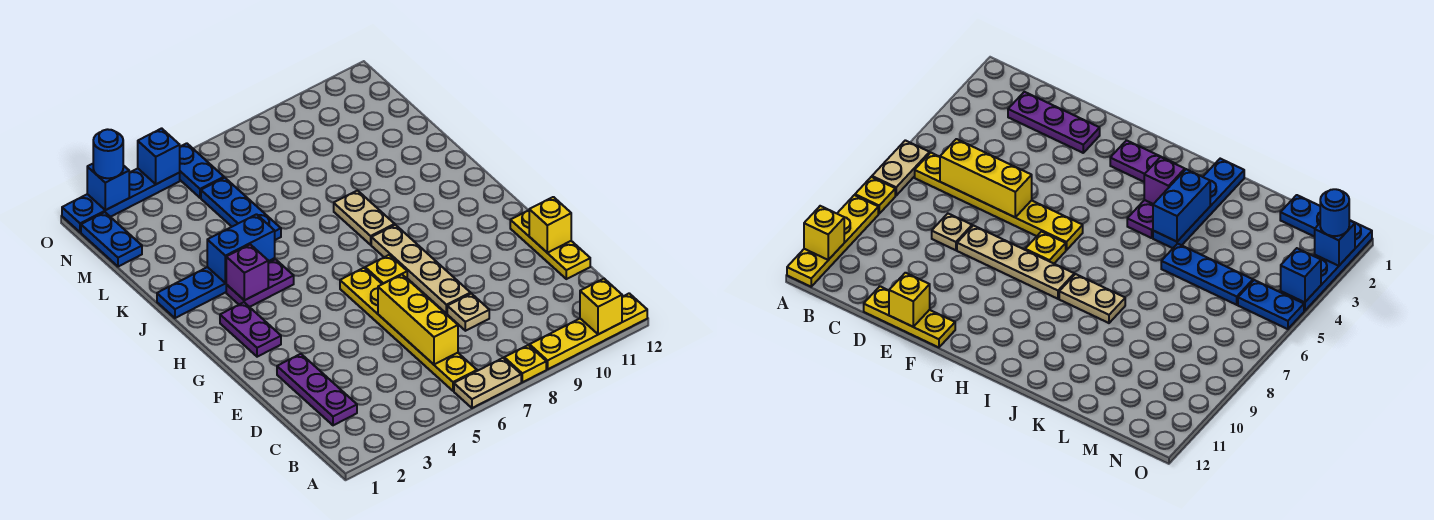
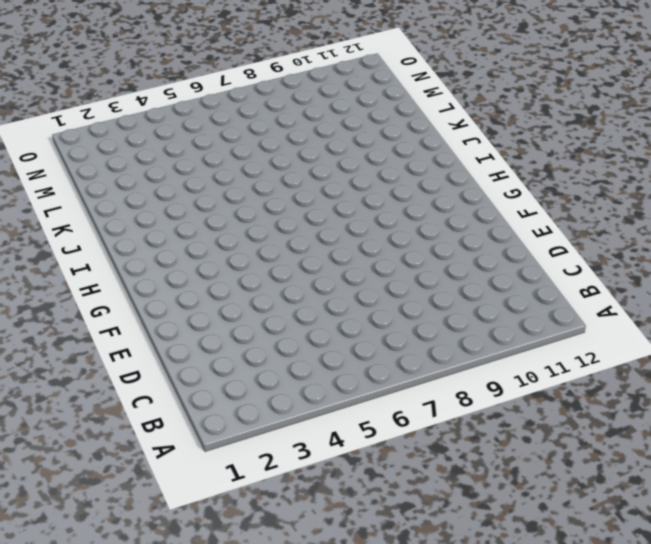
none -> tan plate A6:A7 level 1
none -> yellow plate A8 level 1
none -> yellow plate A9:A12 level 1

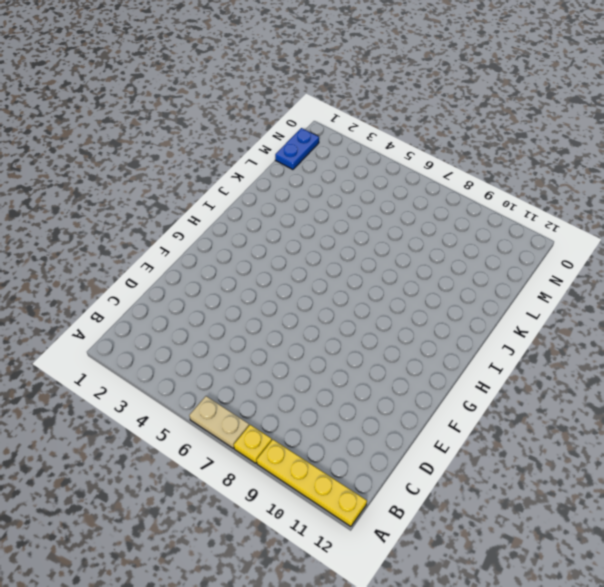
none -> yellow plate B6:G6 level 1
none -> purple plate C2:E2 level 1
none -> tan plate D8 level 1

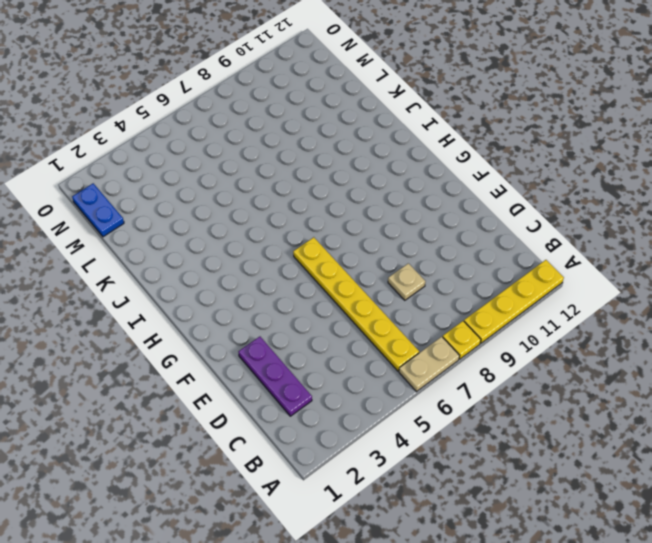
none -> yellow plate D12:F12 level 1
none -> tan plate E8:H8 level 1
none -> purple plate G2:H2 level 1

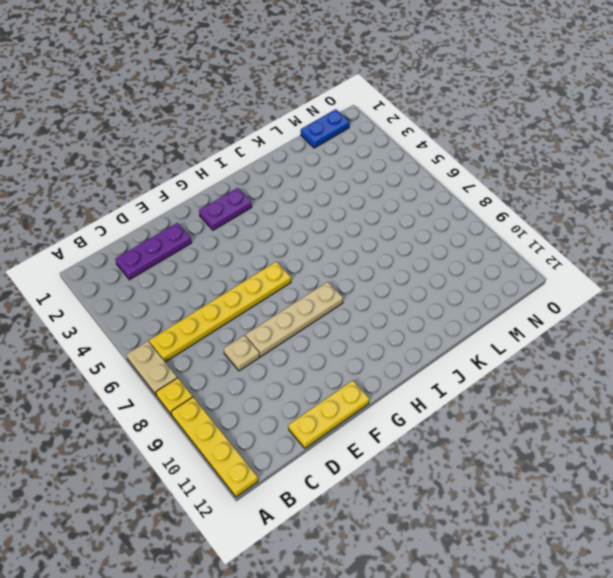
none -> yellow plate G7 level 1
none -> purple plate I3:I4 level 1
none -> tan plate I8:J8 level 1

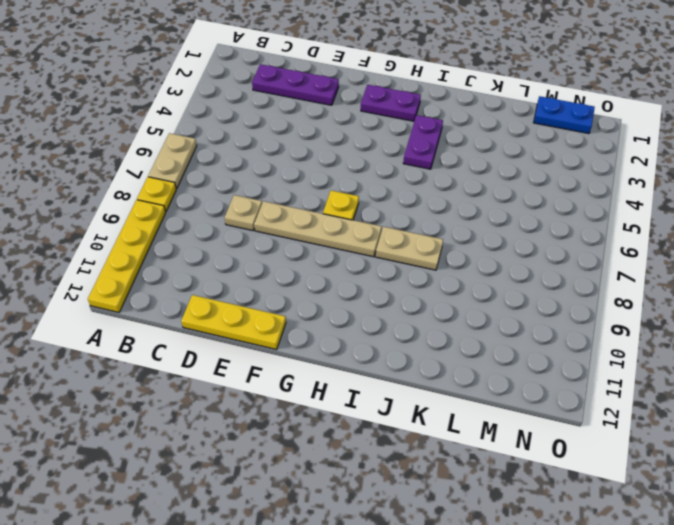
none -> yellow plate B6:G6 level 1
none -> blue plate J1:J4 level 1
none -> blue plate K5:M5 level 1

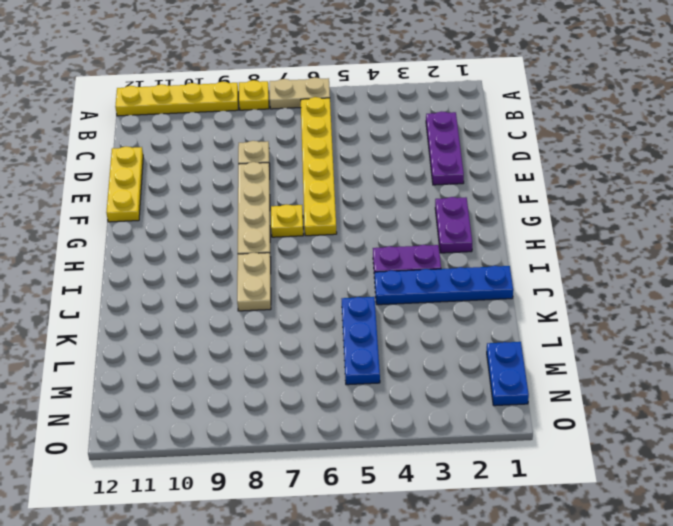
none -> blue plate N5:O5 level 1
none -> blue plate O1:O4 level 1
none -> yellow brick A11 level 2

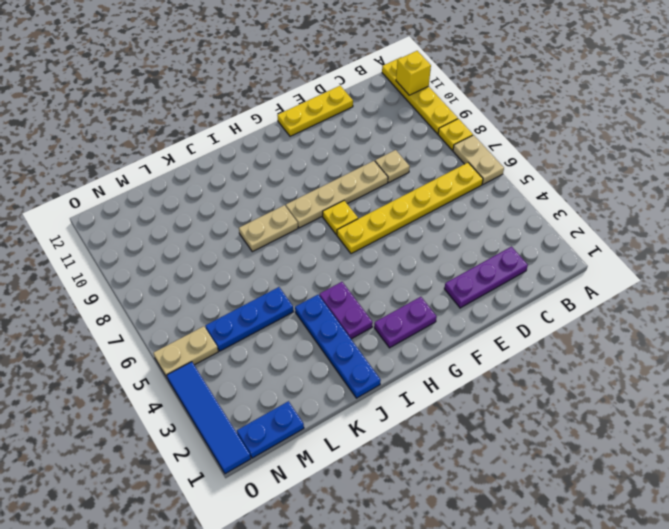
tan plate N5:O5 level 1 -> blue plate N5:O5 level 1
blue tile O1:O4 level 1 -> blue plate O1:O4 level 1
none -> yellow brick C6:E6 level 2
none -> yellow brick E12 level 2
none -> purple brick I3 level 2

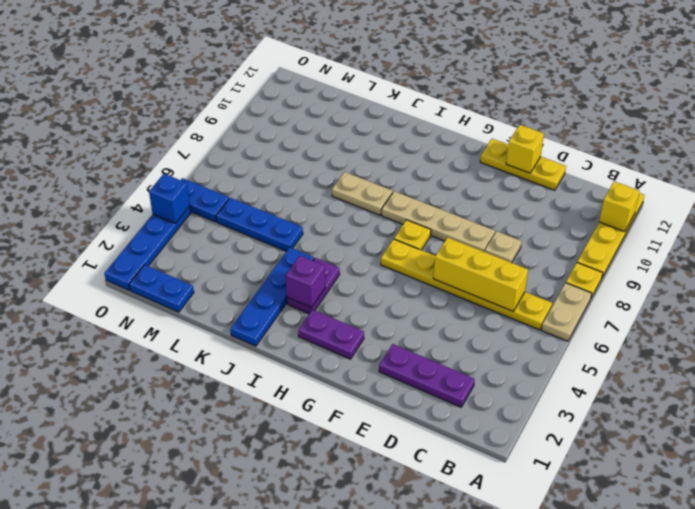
none -> blue brick J3:J4 level 2
none -> blue brick O2 level 2
none -> blue round brick O2 level 3

